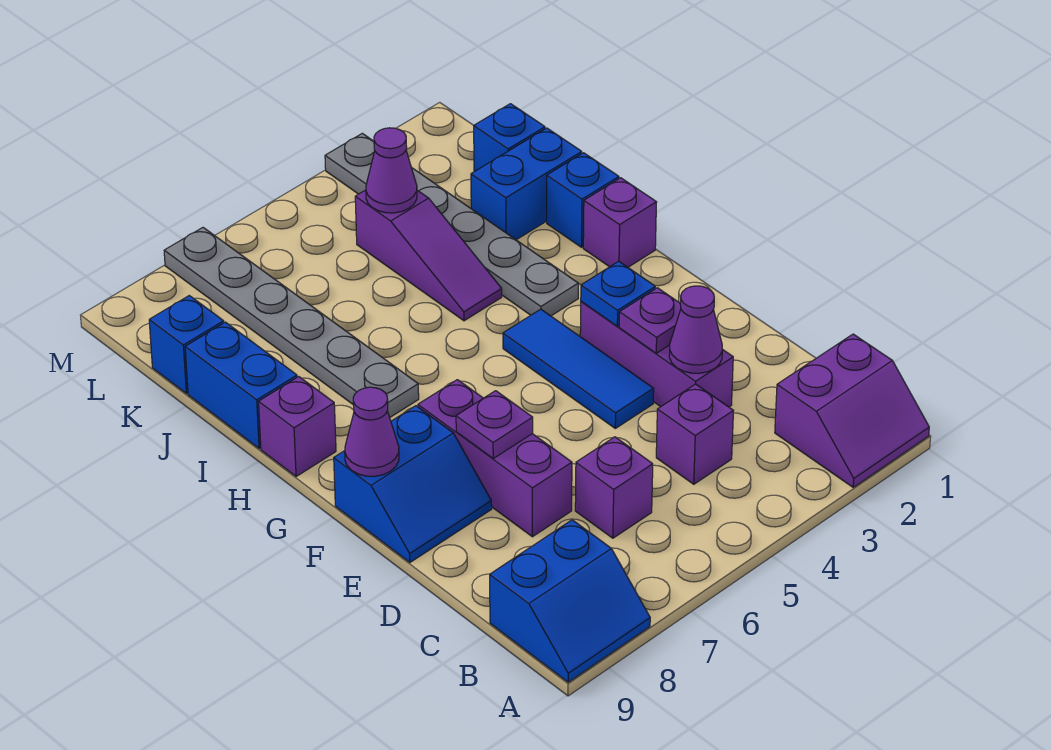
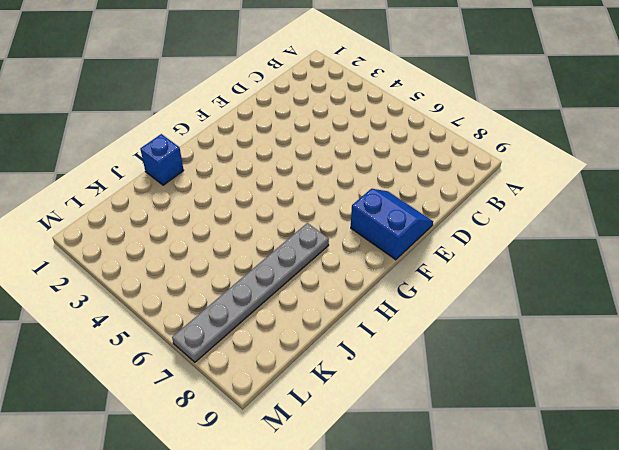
none -> purple slope A1:B2 level 1 top B
none -> blue slope A8:B9 level 1 top B
none -> purple brick C4 level 1

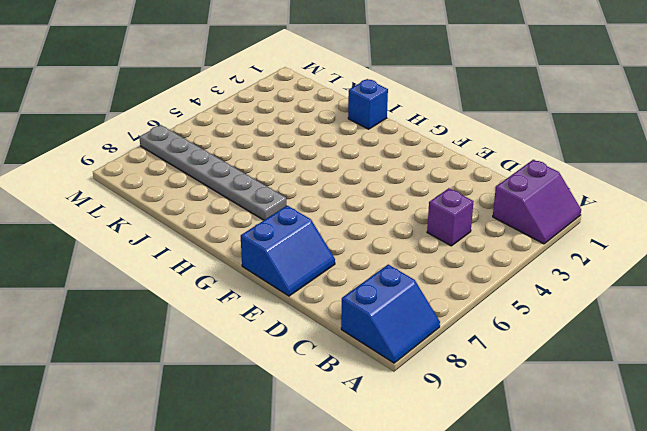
none -> purple brick C6 level 1
none -> purple brick D3:F3 level 1
none -> purple brick D7:F7 level 1

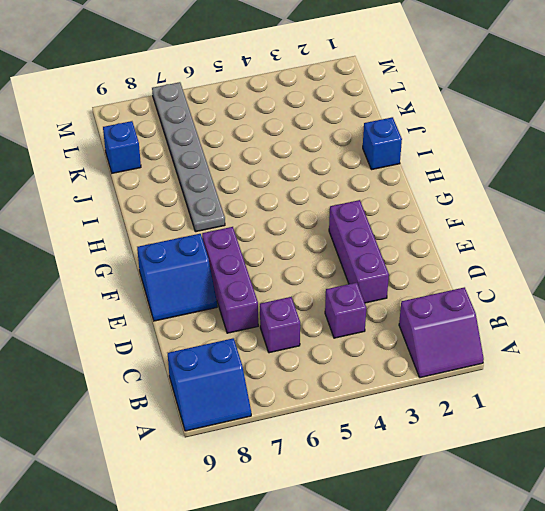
none -> blue tile E4:G4 level 1
none -> purple brick H1 level 1
none -> grey plate H3:M3 level 1

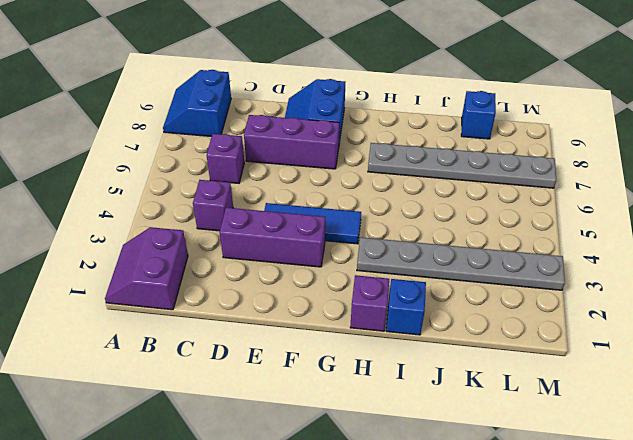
none -> purple brick H9 level 1
none -> purple slope I4:K4 level 1 top K
none -> blue brick I9:J9 level 1

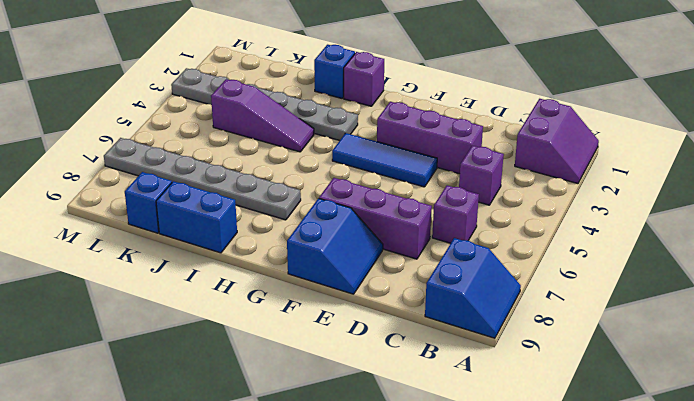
none -> purple brick H9 level 1
none -> blue brick J1:J2 level 1
none -> blue brick K1 level 1

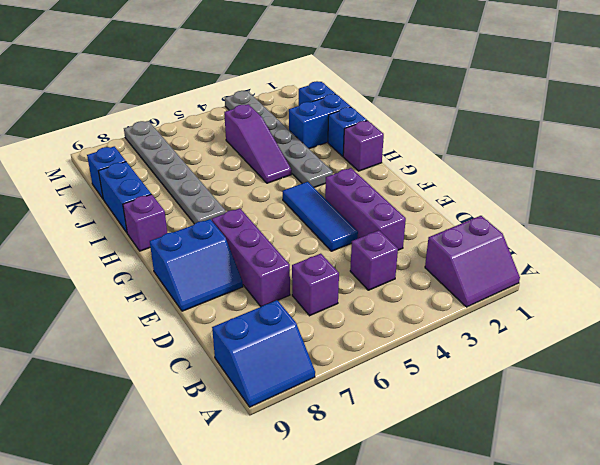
none -> purple cone D3 level 2
none -> purple plate E3 level 2
none -> purple plate E7 level 2

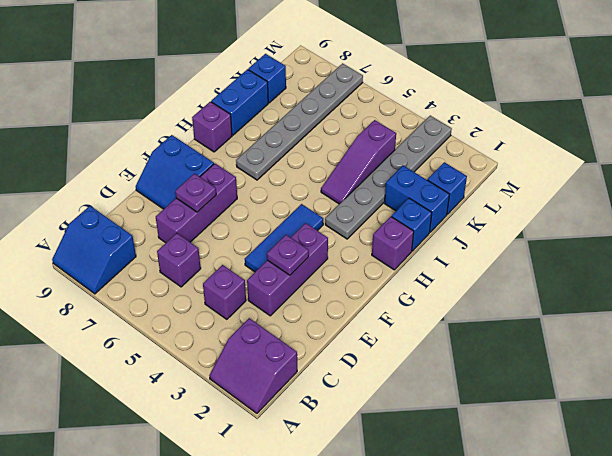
none -> purple cone D3 level 2
none -> blue plate F3 level 2
none -> purple cone F9 level 2

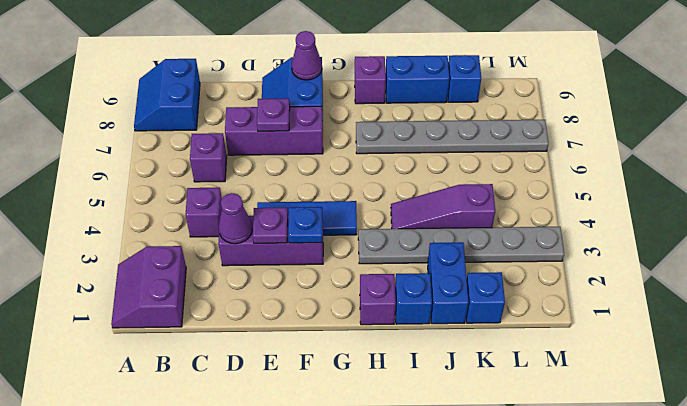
none -> purple cone K4 level 2

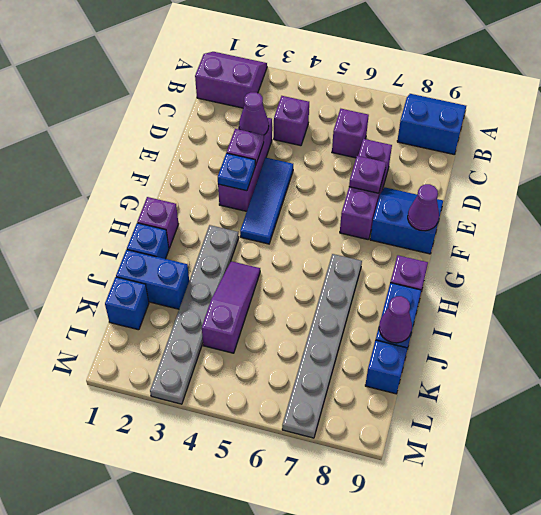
purple cone J9 level 2 -> purple cone K4 level 2

